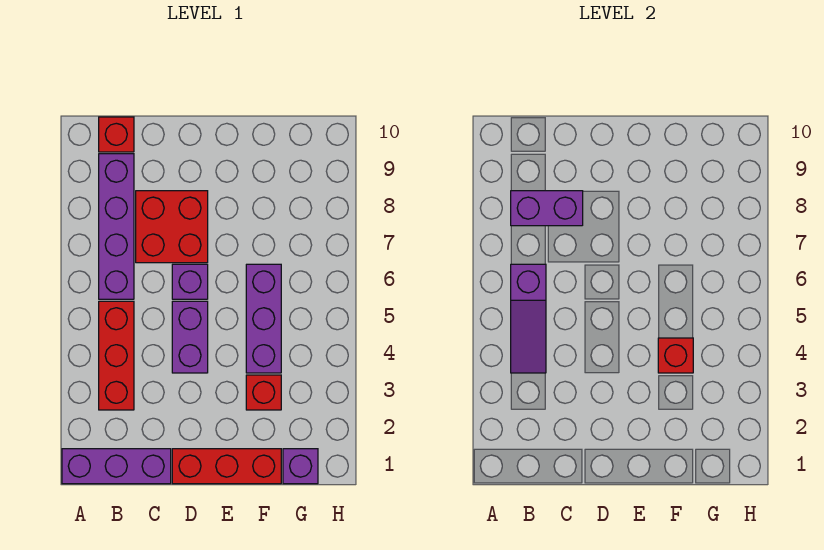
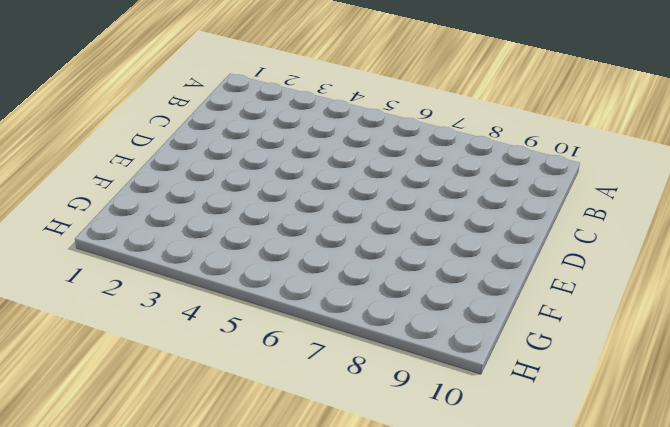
none -> purple brick A1:C1 level 1
none -> red brick B3:B5 level 1
none -> purple brick B6:B9 level 1

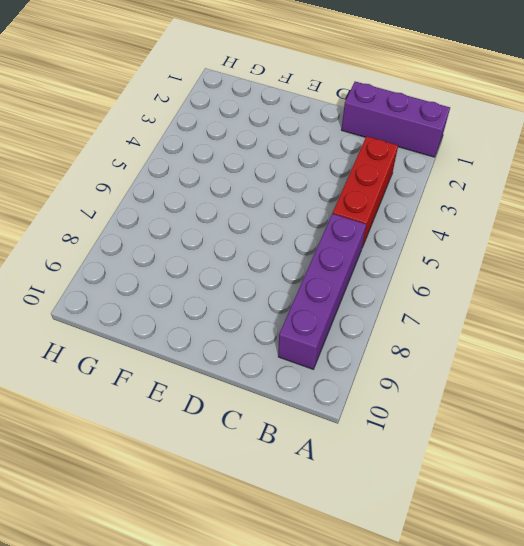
none -> red brick B10 level 1
none -> red brick C7:D8 level 1
none -> red brick D1:F1 level 1

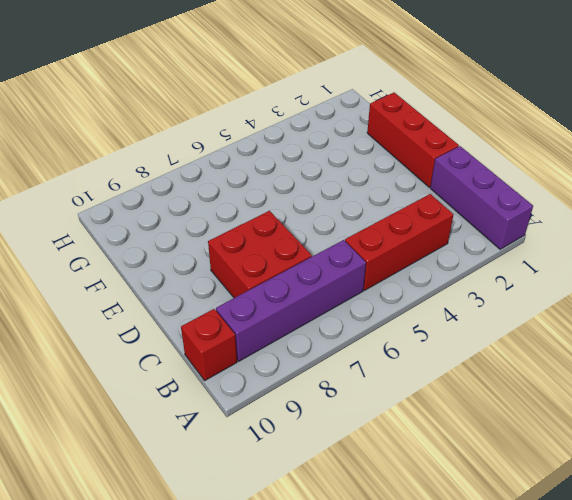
none -> purple brick D4:D5 level 1
none -> purple brick D6 level 1
none -> red brick F3 level 1

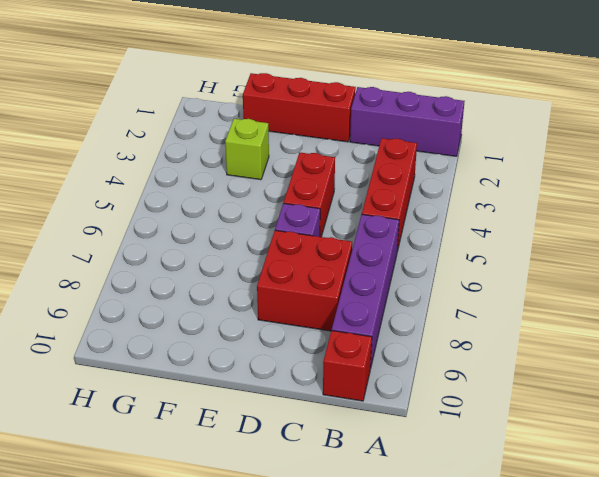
red brick D4:D5 level 1 -> purple brick D4:D5 level 1
lime brick F3 level 1 -> red brick F3 level 1
none -> purple brick F4:F6 level 1
none -> purple brick G1 level 1
none -> purple slope B4:B6 level 2 top 6

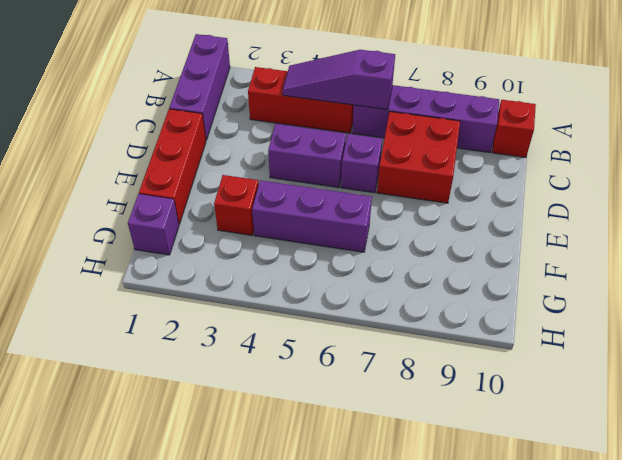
none -> purple brick B8:C8 level 2
none -> red brick F4 level 2

